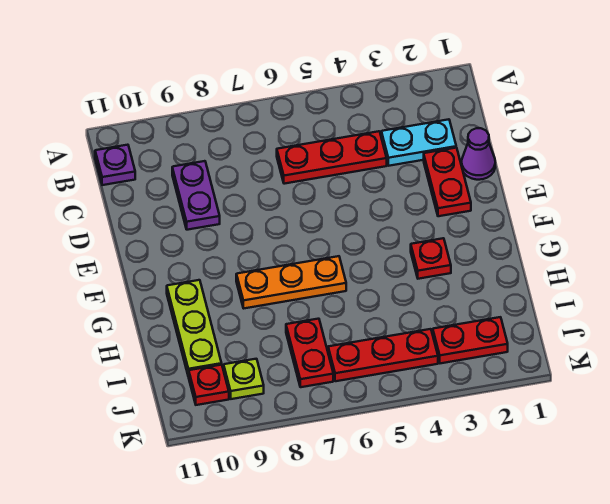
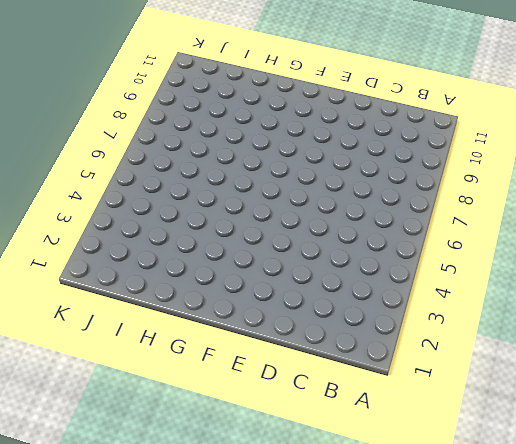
none -> purple plate B11 level 1
none -> cyan plate C2:C3 level 1
none -> red plate C4:C6 level 1

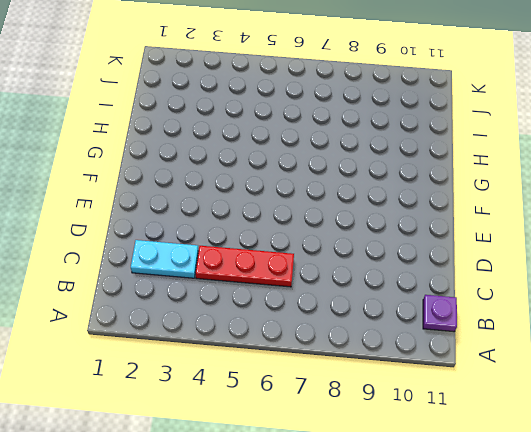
none -> purple plate C9:D9 level 1
none -> purple cone D1 level 1
none -> red plate D2:E2 level 1

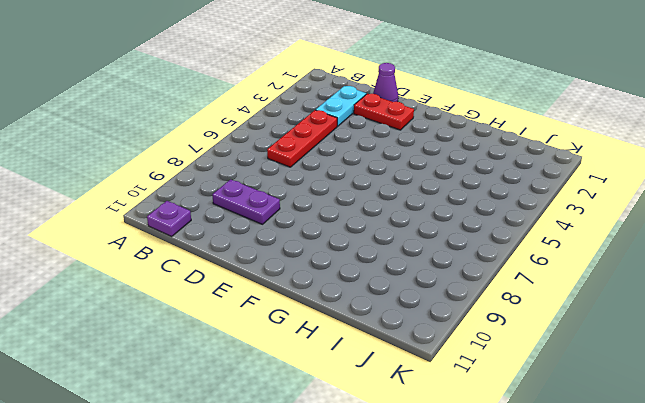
none -> red plate G3 level 1
none -> orange plate G6:G8 level 1
none -> lime plate G10:I10 level 1

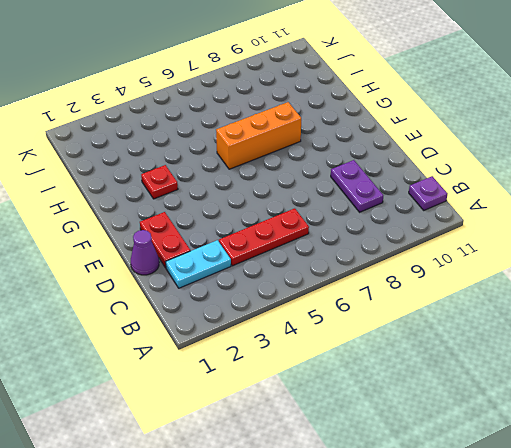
orange brick G6:G8 level 1 -> orange plate G6:G8 level 1
none -> lime plate G10:I10 level 1
none -> red plate I7:J7 level 1
none -> red plate J2:J3 level 1

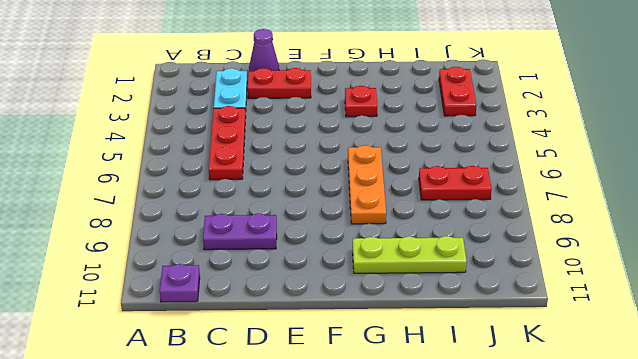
none -> red plate J4:J6 level 1
none -> lime plate J9 level 1
none -> red plate J10 level 1

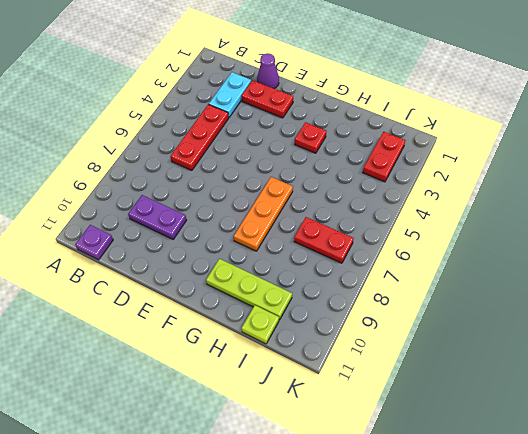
lime plate I11 level 1 -> lime plate J9 level 1
none -> red plate J4:J6 level 1
none -> red plate J10 level 1

